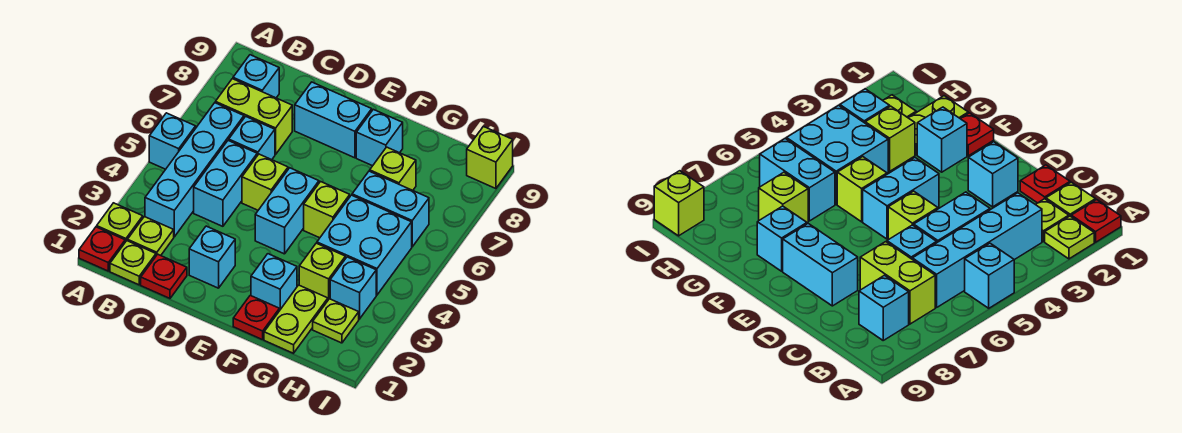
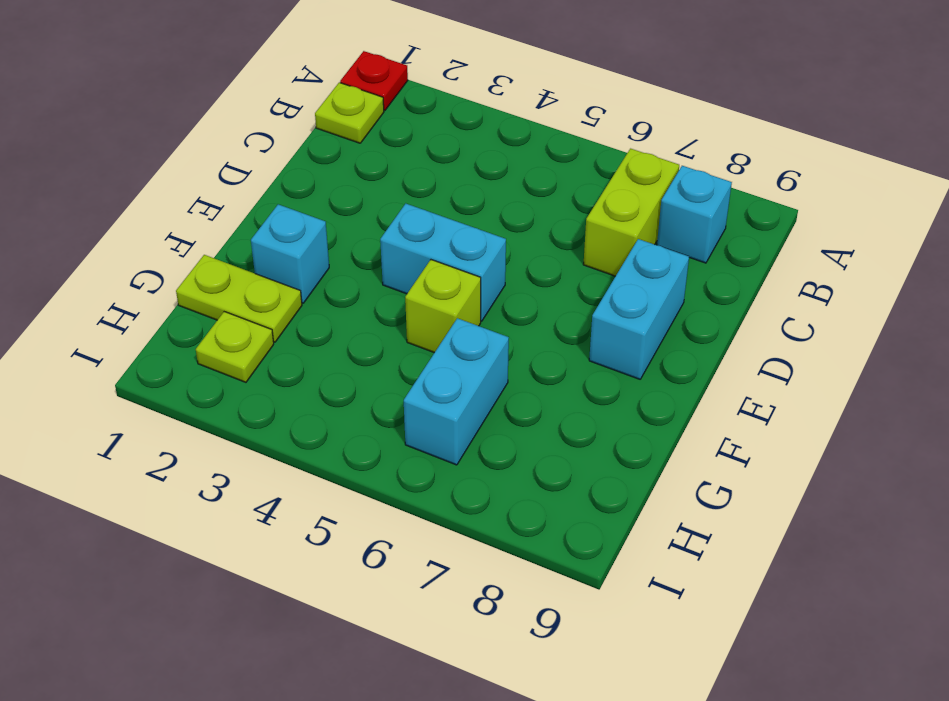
none -> lime plate A2 level 1
none -> cyan brick A5 level 1
none -> lime plate B2 level 1

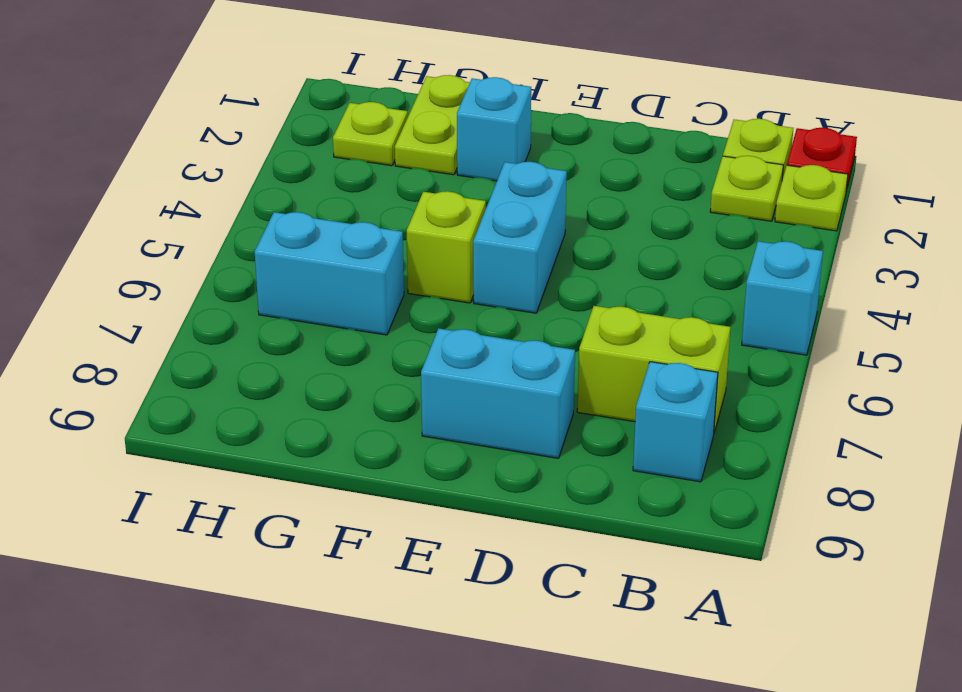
none -> cyan brick B3:B6 level 1
none -> red plate C1 level 1
none -> cyan brick C4:C5 level 1

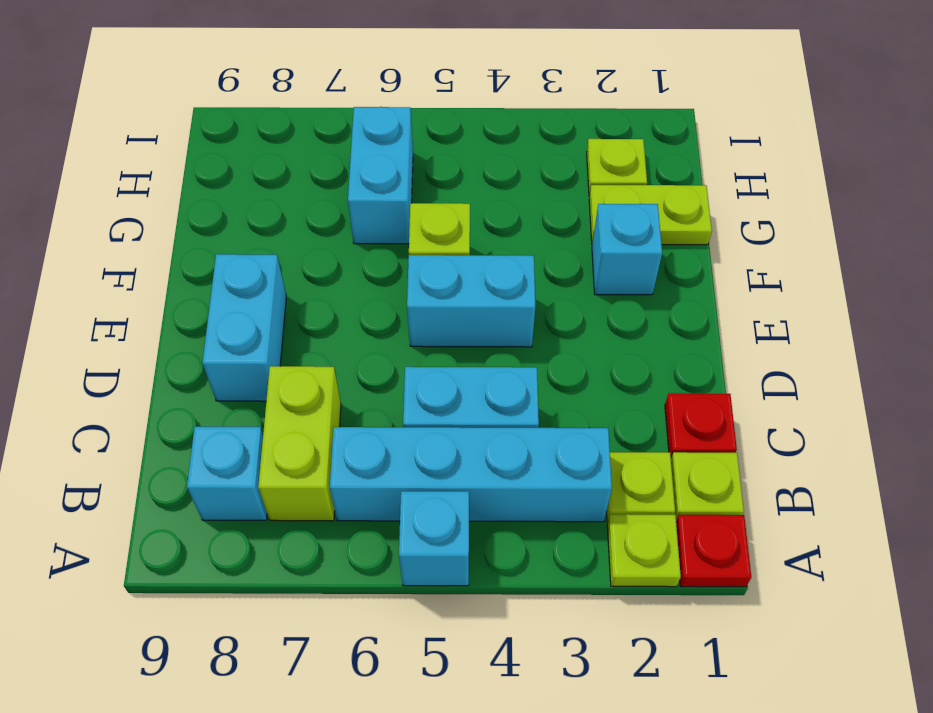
none -> cyan brick C6 level 1
none -> cyan brick D2 level 1
none -> lime brick D5 level 1

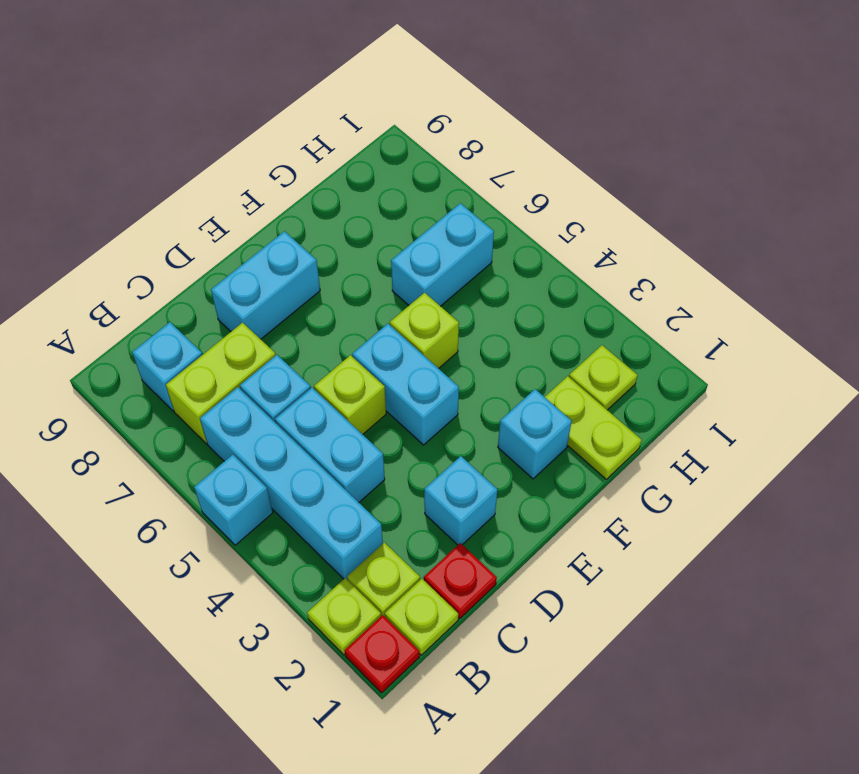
none -> red plate F1 level 1
none -> cyan brick F8 level 1
none -> lime brick G3 level 1

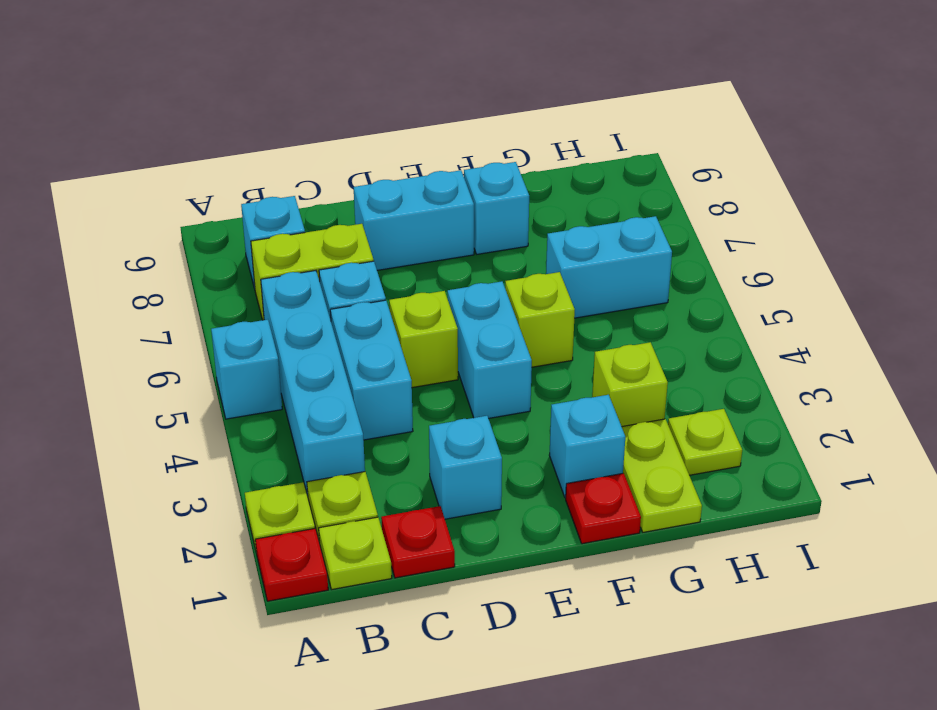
none -> cyan brick G4:H5 level 1
none -> lime brick G7 level 1
none -> cyan brick H3 level 1

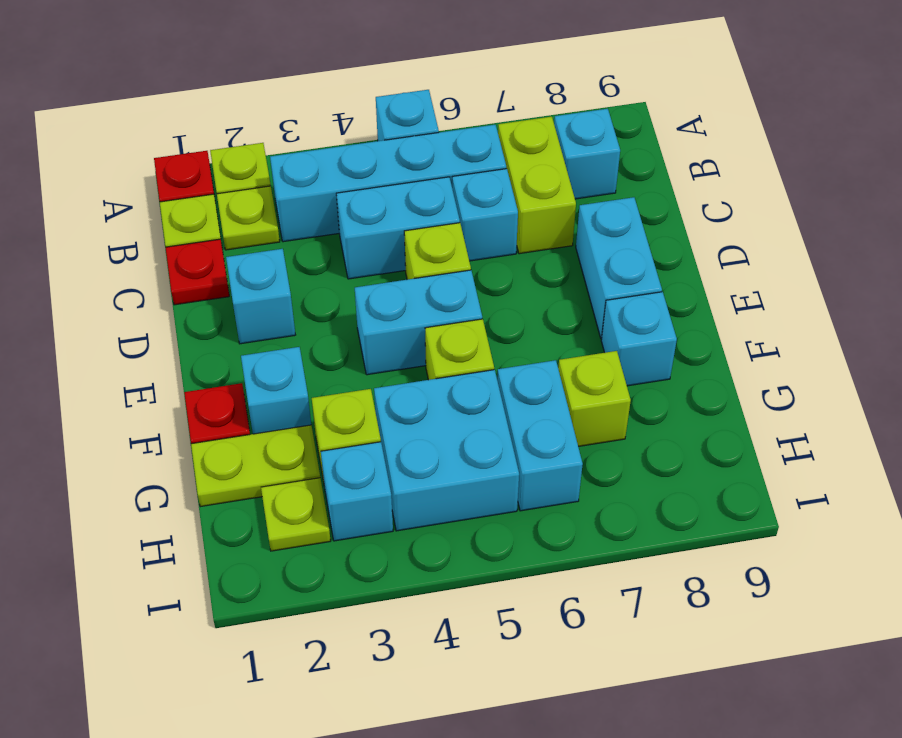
none -> lime brick I9 level 1

